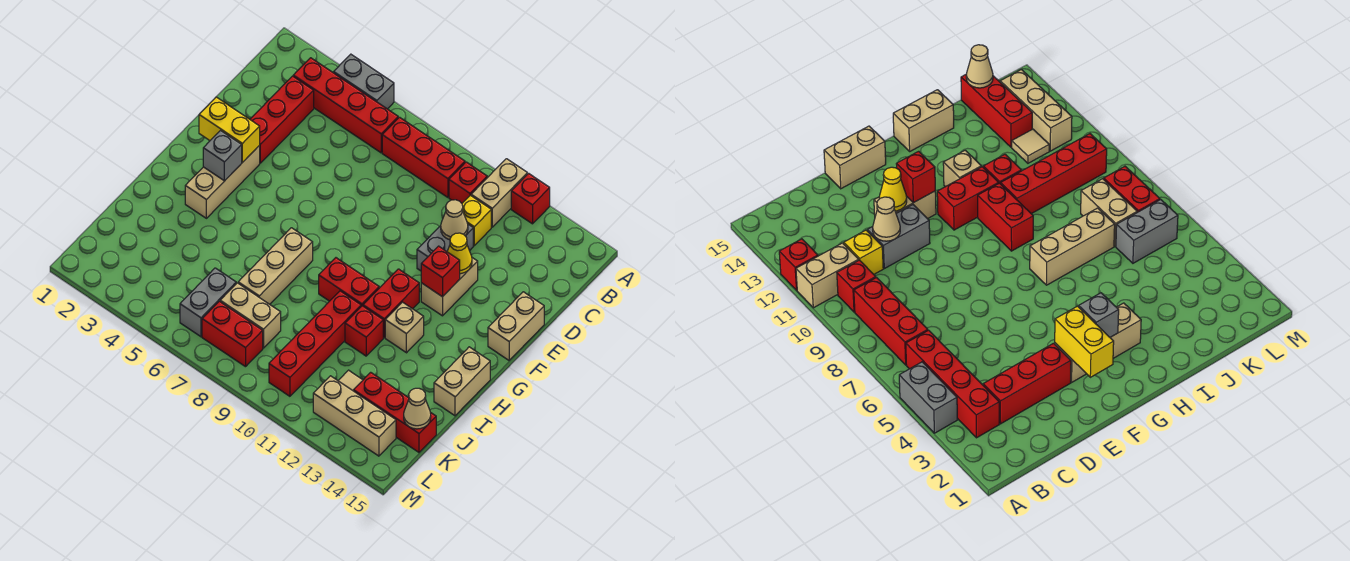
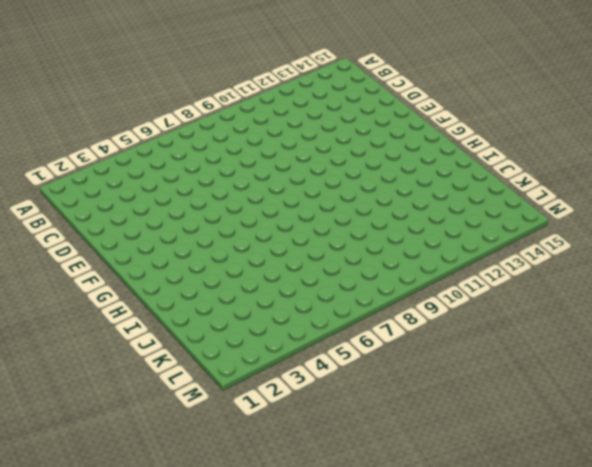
none -> grey brick A4:A5 level 1
none -> tan brick A11:B11 level 1
none -> red brick A12 level 1
none -> red brick B3:B6 level 1

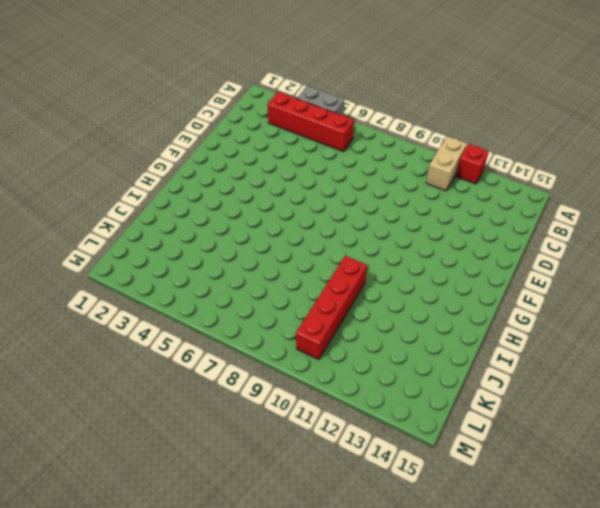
none -> red brick B7:B9 level 1
none -> red brick B10 level 1
none -> red brick C3:E3 level 1
none -> yellow brick C11 level 1

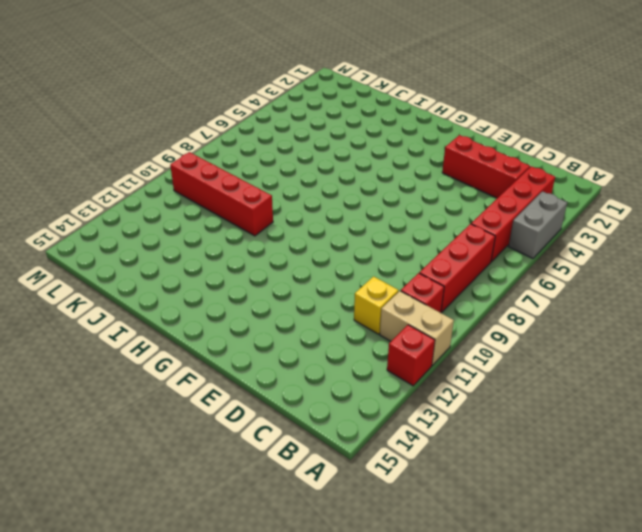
none -> grey brick D11:E11 level 1
none -> tan brick E12:F12 level 1
none -> tan brick E15:F15 level 1
none -> tan brick F3:H3 level 1

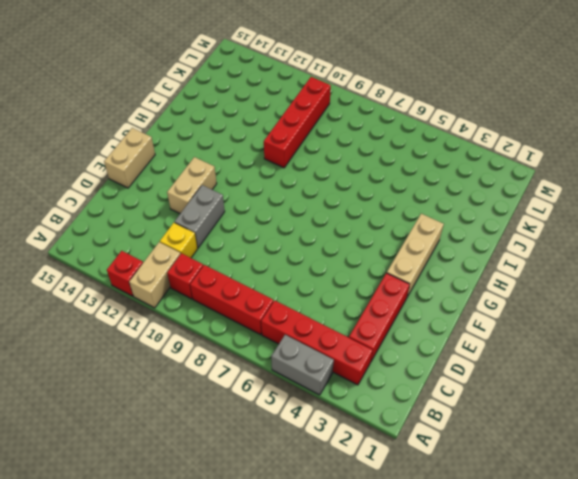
none -> red brick G11:H11 level 1
none -> tan brick H7:J7 level 1
none -> red brick H9:H10 level 1
none -> tan brick H12 level 1

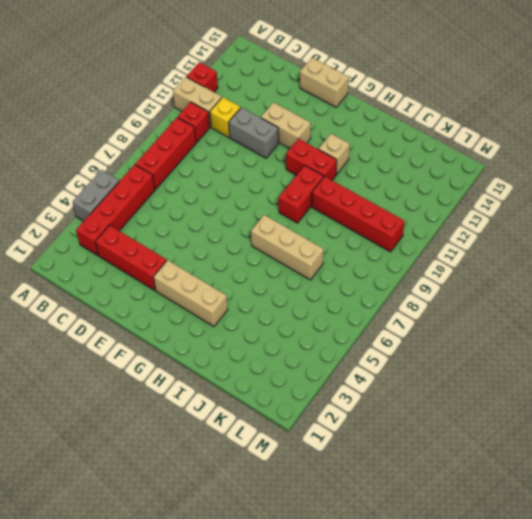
none -> tan brick H15:I15 level 1
none -> red brick I11 level 1
none -> grey brick K6:L6 level 1
none -> tan brick K7:K8 level 1

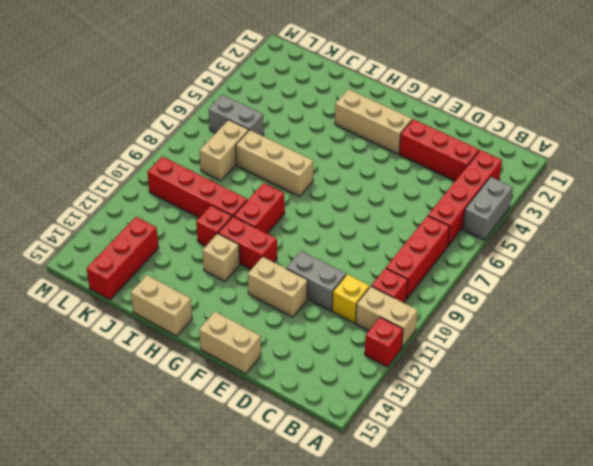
none -> tan tile K12 level 1
none -> red brick L7:L8 level 1
none -> tan brick L12:L14 level 1
none -> tan cone D11 level 2

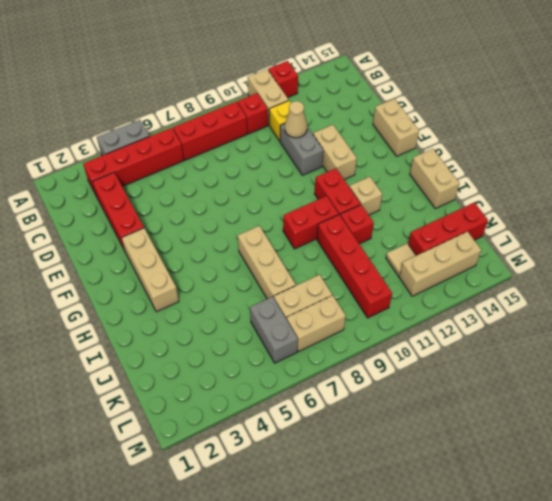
tan brick L7:L8 level 1 -> red brick L7:L8 level 1
none -> yellow cone E12 level 2
none -> yellow brick F2:F3 level 2
none -> red brick F12 level 2
none -> grey brick G3 level 2

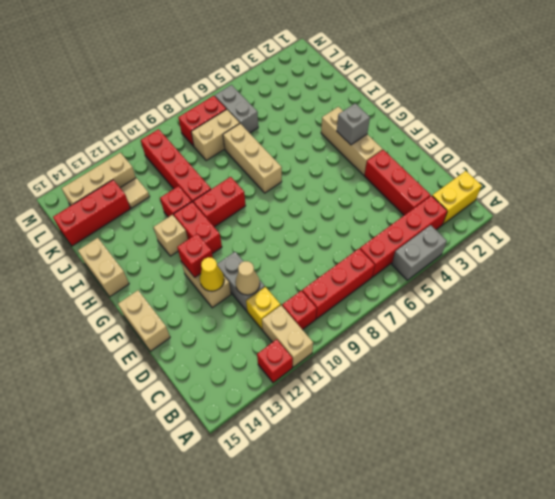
yellow brick B1:B2 level 1 -> yellow brick F2:F3 level 2
none -> tan cone K15 level 2

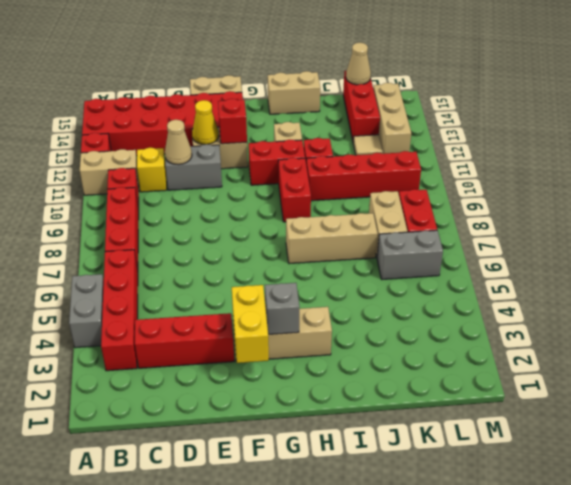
red brick A13:F14 level 1 -> none

